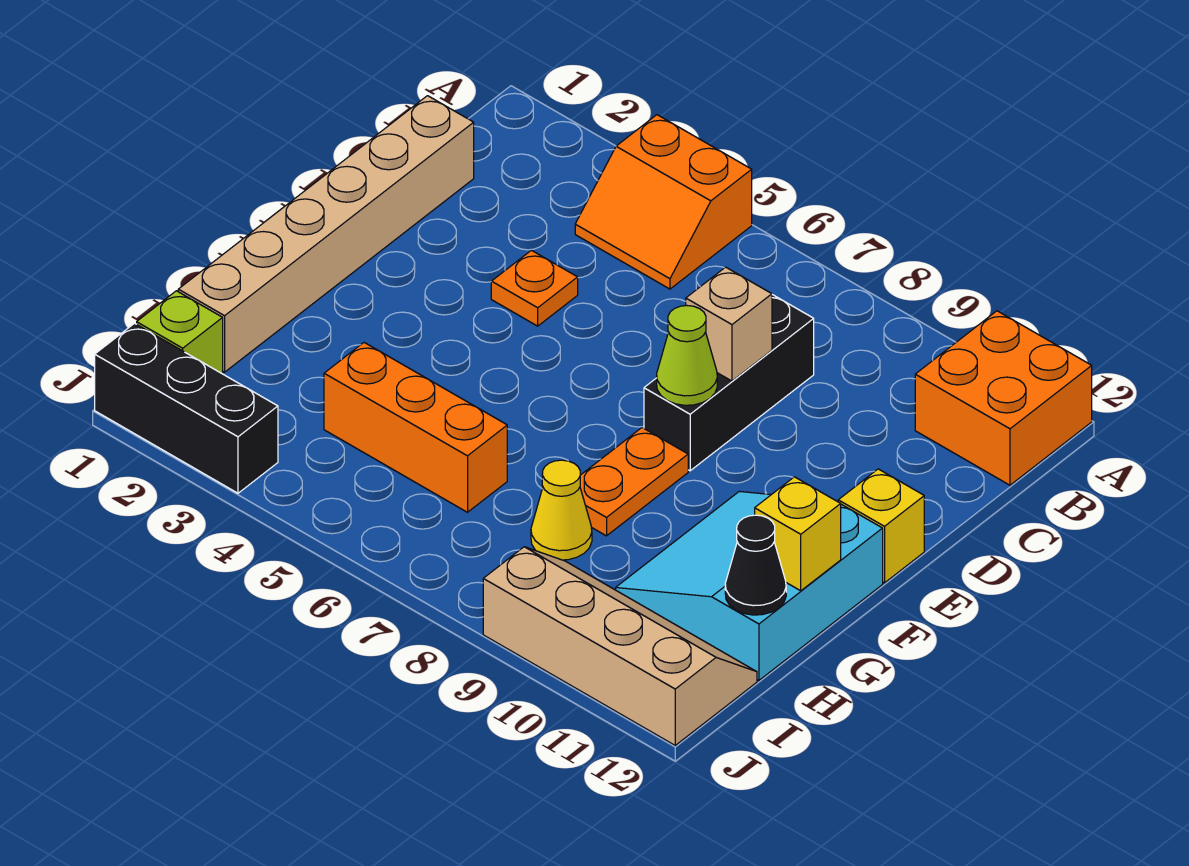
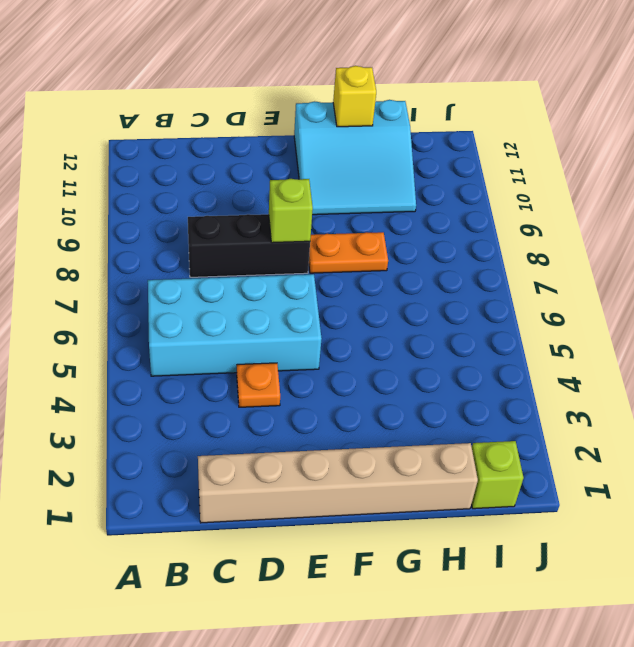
cyan brick B5:E6 level 1 -> orange slope A4:B5 level 1 top A
lime brick E8 level 2 -> lime cone E8 level 2
none -> orange brick A11:B12 level 1
none -> yellow brick E12 level 1
none -> orange brick H4:H6 level 1

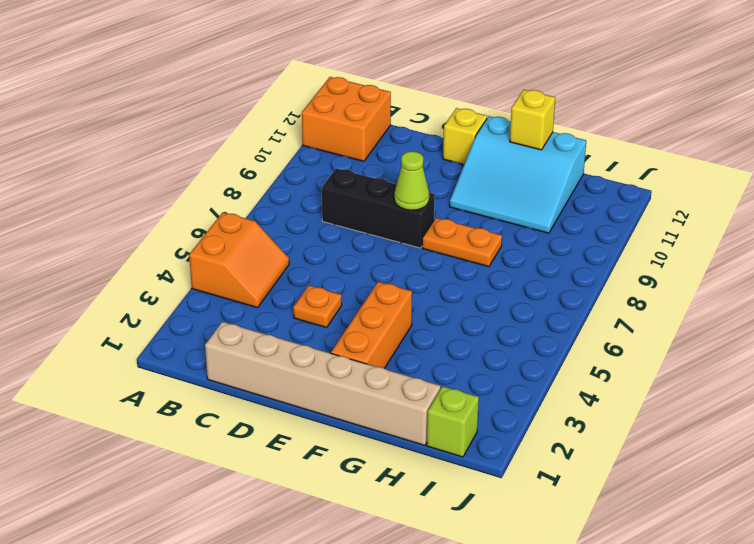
orange brick F2:F4 level 1 -> orange brick H4:H6 level 1
none -> yellow cone H8 level 1
none -> tan slope I9:J12 level 1 top J
none -> black brick J1:J3 level 1

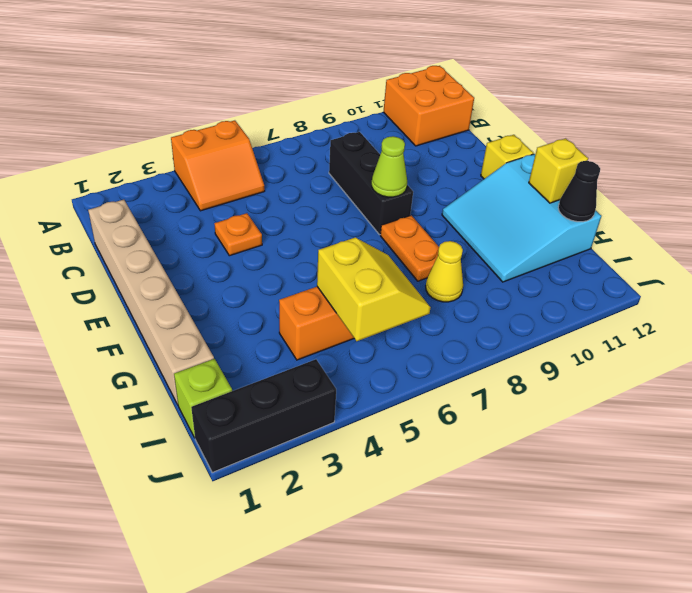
yellow slope H5:I6 level 2 top 5 -> none
none -> tan slope I9:J12 level 1 top J
none -> tan brick D8 level 2

